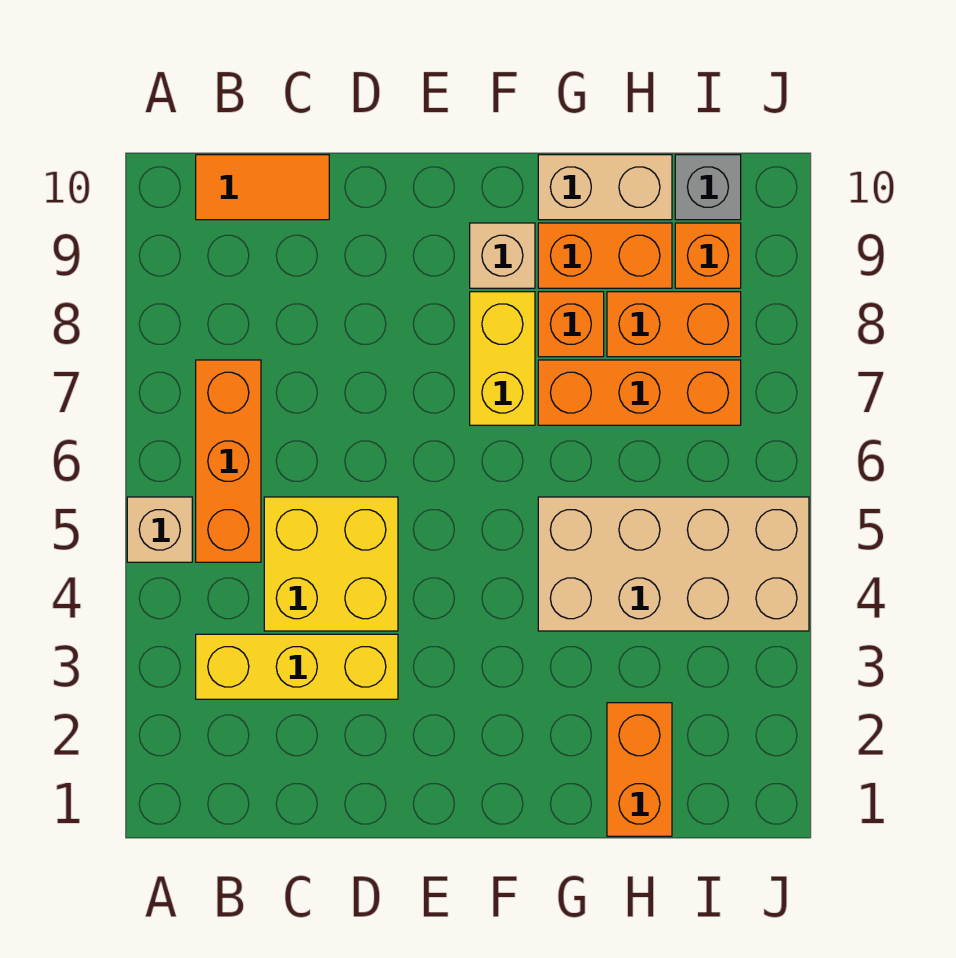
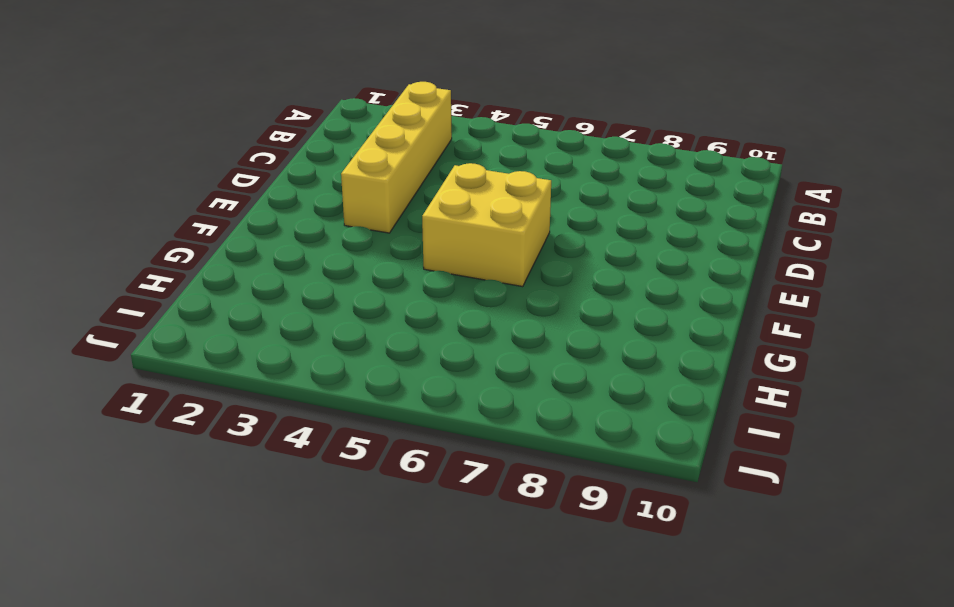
yellow brick B3:E3 level 1 -> yellow brick B3:D3 level 1
yellow brick E5:F6 level 1 -> yellow brick C4:D5 level 1
none -> tan brick A5 level 1
none -> orange brick B5:B7 level 1
none -> orange tile B10:C10 level 1

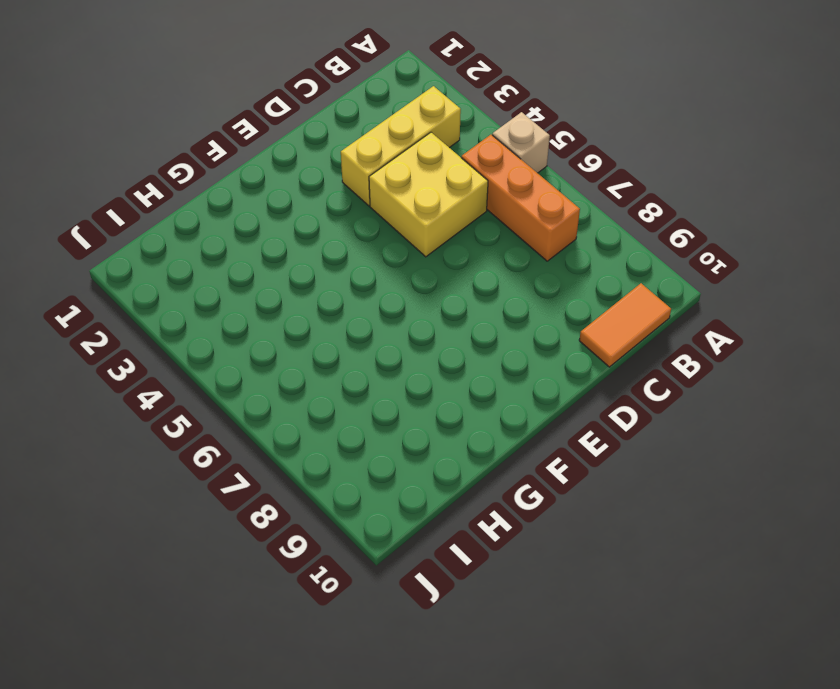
none -> yellow brick F7:F8 level 1
none -> tan brick F9 level 1
none -> tan brick G4:J5 level 1

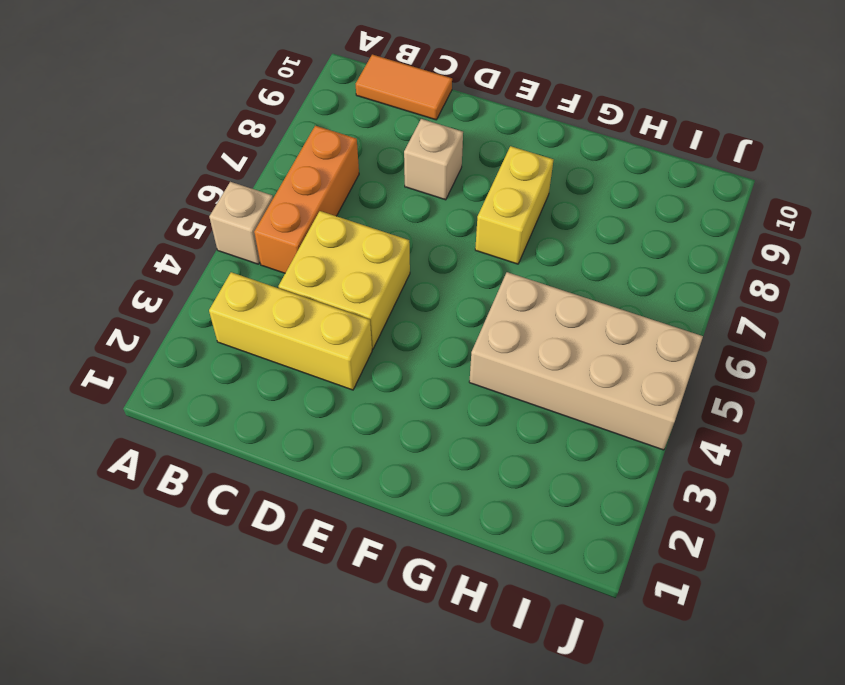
tan brick D8 level 1 -> tan brick F9 level 1
none -> orange brick G7:I7 level 1
none -> orange brick G8 level 1
none -> orange brick G9:H9 level 1

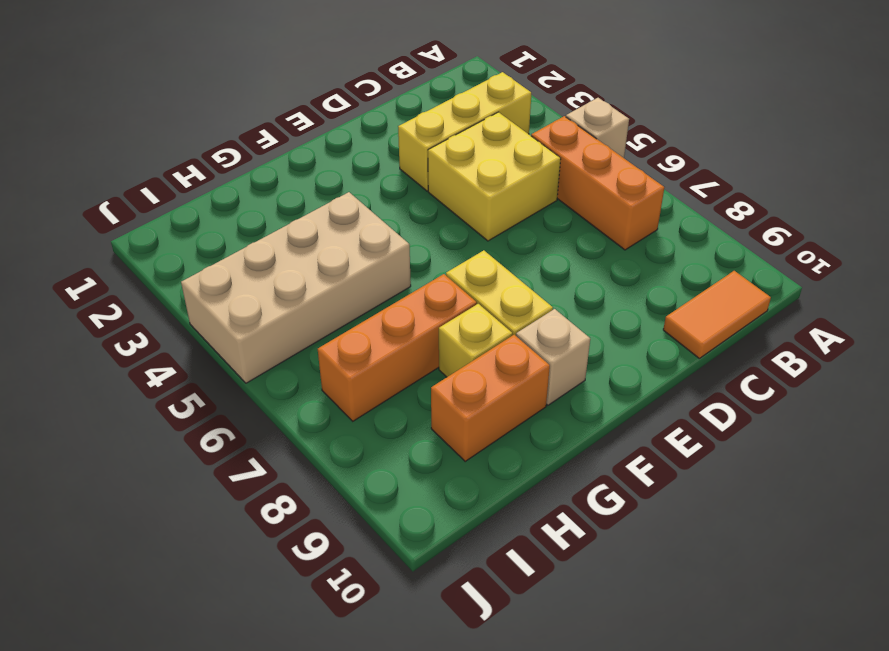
yellow brick G8 level 1 -> orange brick G8 level 1
none -> tan brick G10:H10 level 1
none -> orange brick H1:H2 level 1
none -> orange brick H8:I8 level 1

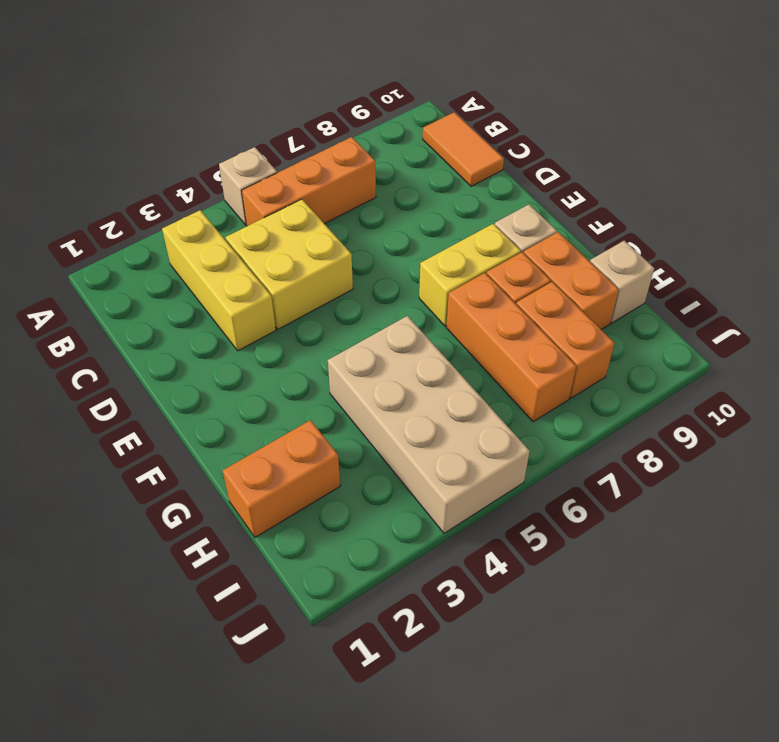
tan brick H10 level 1 -> tan brick G10:H10 level 1
none -> orange brick I9 level 1
none -> grey brick I10 level 1

